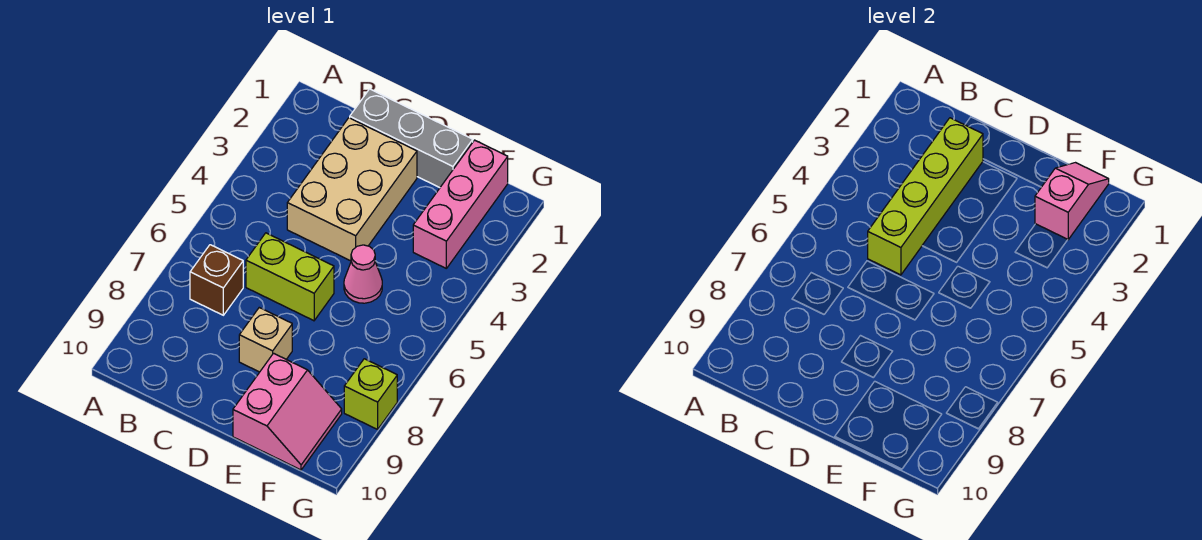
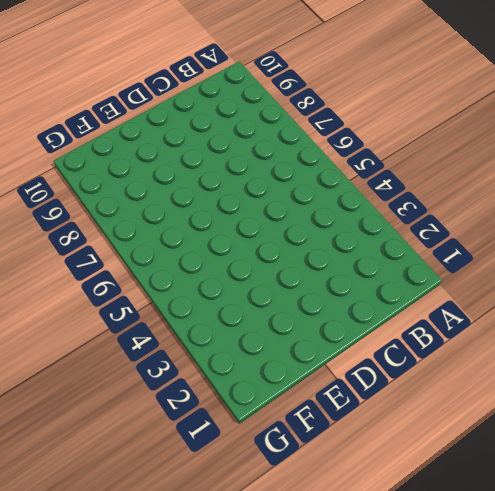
none -> brown brick B7 level 1
none -> grey brick C1:E1 level 1

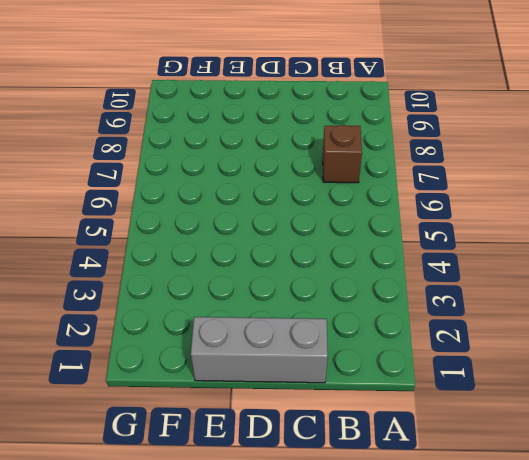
none -> tan brick C2:D4 level 1
none -> lime brick C6:D6 level 1

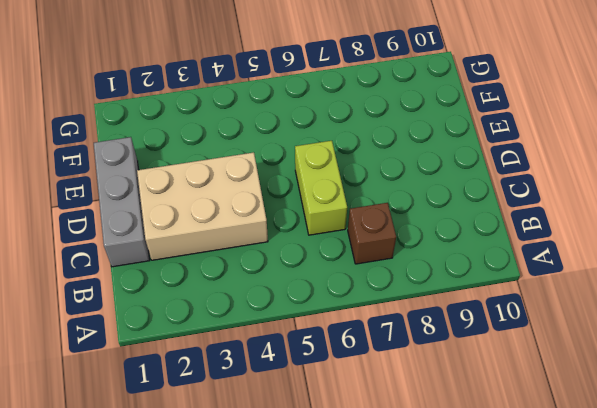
none -> tan brick D8 level 1
none -> pink cone E5 level 1

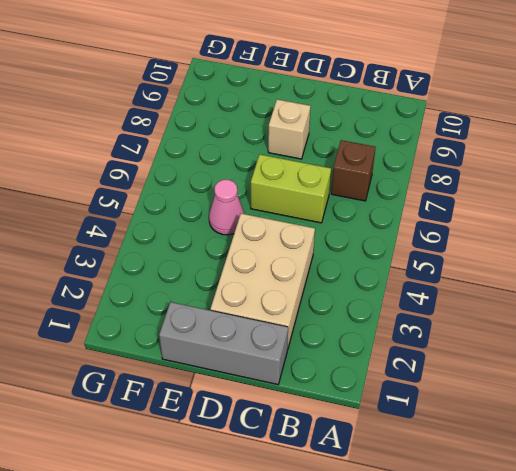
none -> pink slope E9:F10 level 1 top E
none -> pink brick F1:F3 level 1

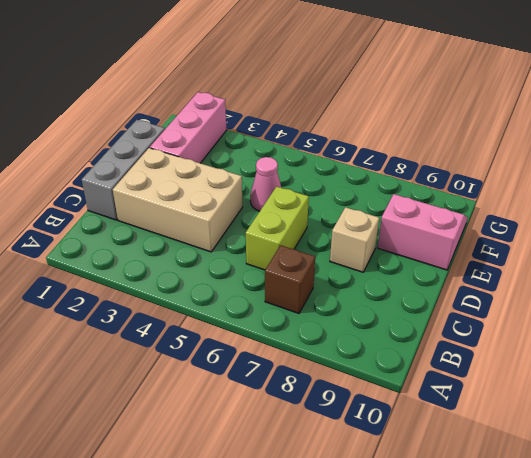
pink brick E2:G2 level 1 -> pink brick F1:F3 level 1
none -> lime brick G8 level 1
none -> lime brick C2:C5 level 2

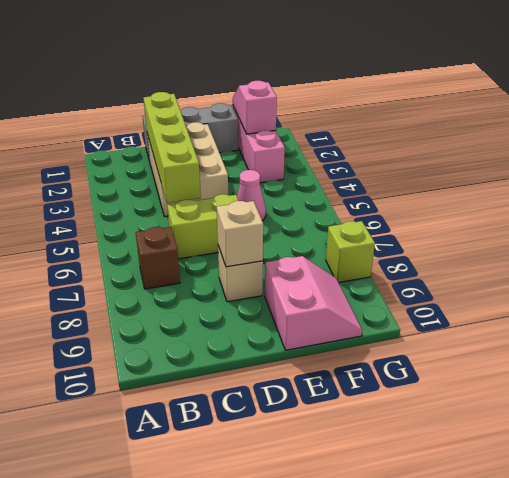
tan brick D8 level 2 -> none

